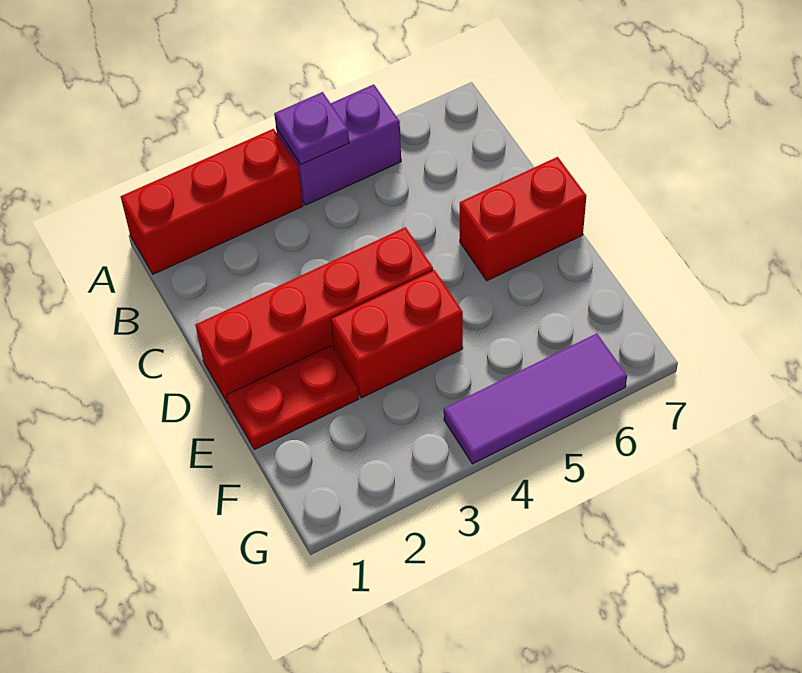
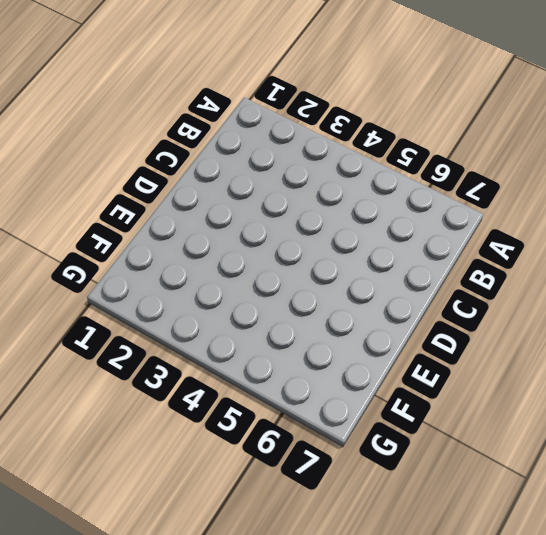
none -> red brick A1:A3 level 1
none -> purple brick A4:A5 level 1

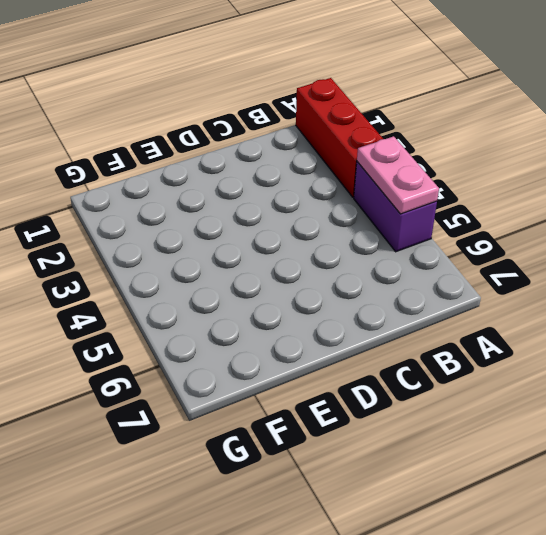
pink plate A4:A5 level 2 -> purple plate A4 level 2
none -> red brick D1:D4 level 1
none -> red brick D6:D7 level 1

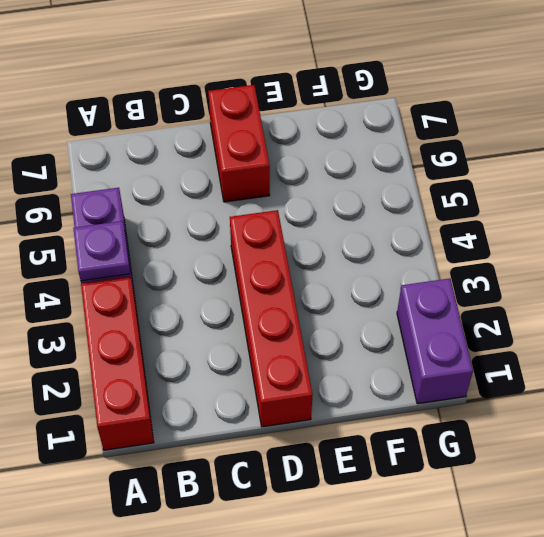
purple brick G1:G2 level 1 -> none
none -> red plate E1:E2 level 1
none -> red brick E3:E4 level 1

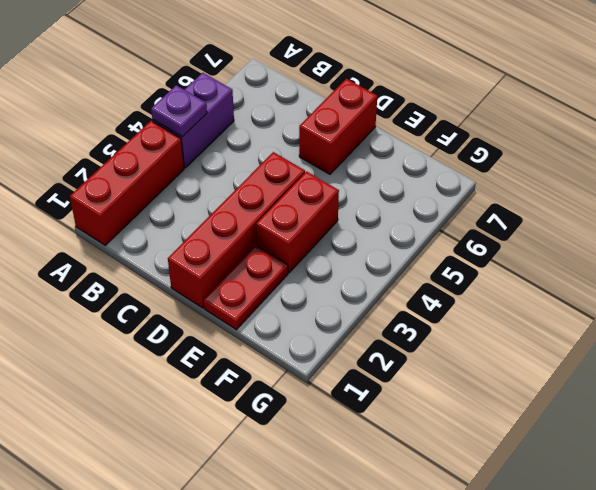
none -> purple tile G4:G6 level 1

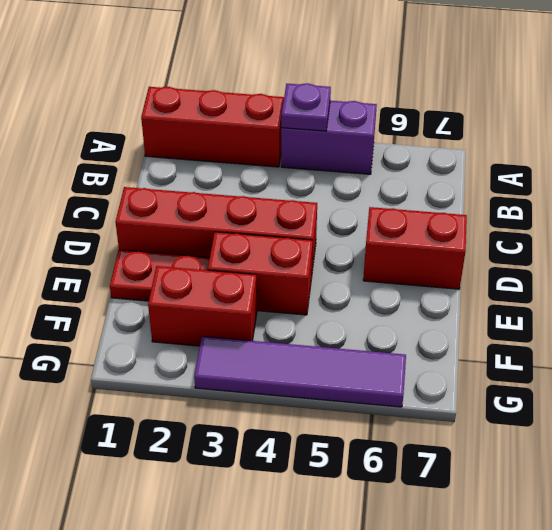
red brick F2:F3 level 1 -> none
purple tile G3:G6 level 1 -> purple tile G4:G6 level 1

